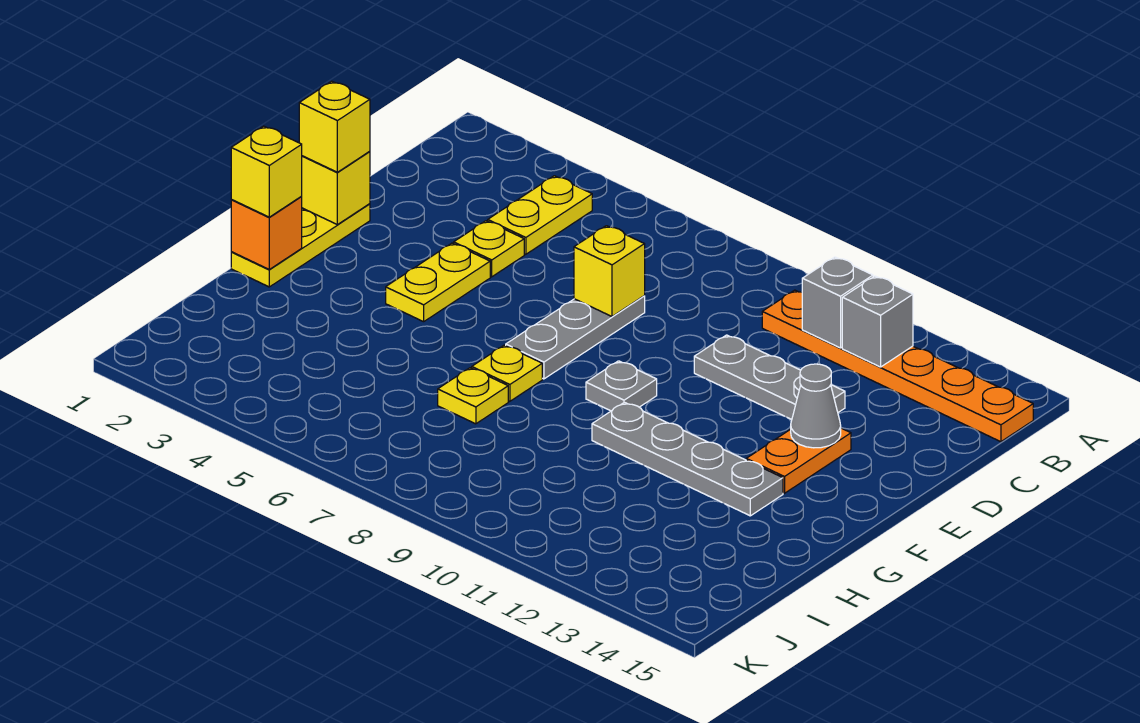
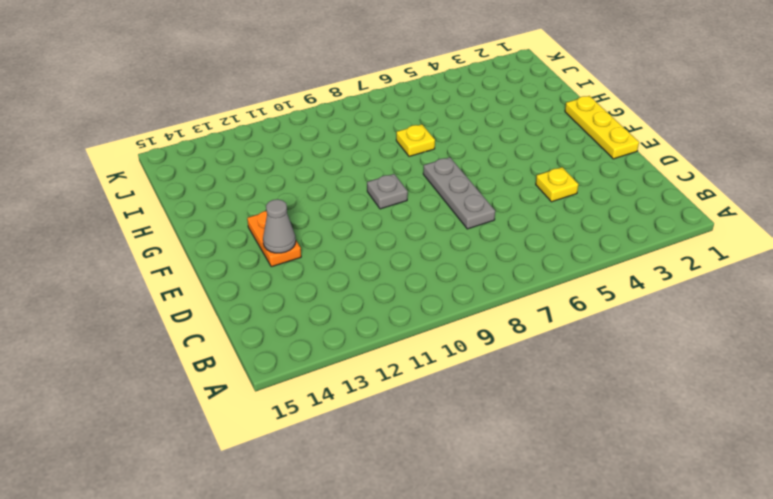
none -> yellow plate B4:C4 level 1
none -> orange plate B10:B15 level 1
none -> grey plate D10:D12 level 1

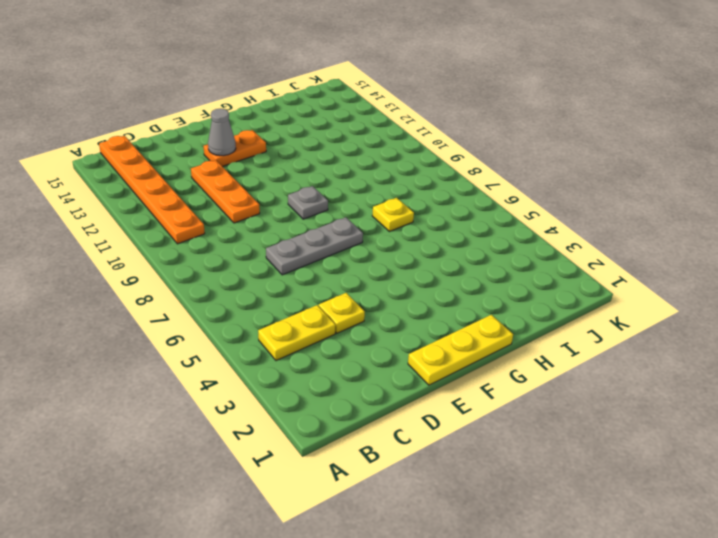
orange plate D10:D12 level 1 -> grey plate D10:D12 level 1
none -> yellow plate E4:F4 level 1
none -> yellow plate G7 level 1
none -> grey plate G10:G13 level 1

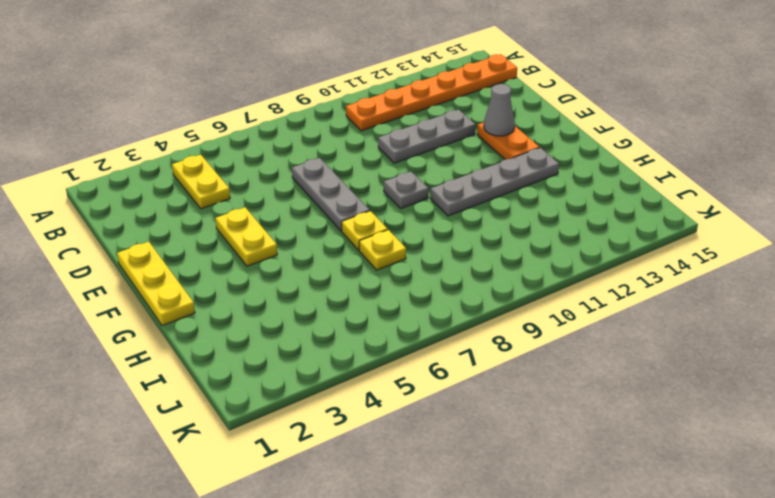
none -> yellow plate D4 level 1
none -> grey brick B11 level 2
none -> grey brick B12 level 2

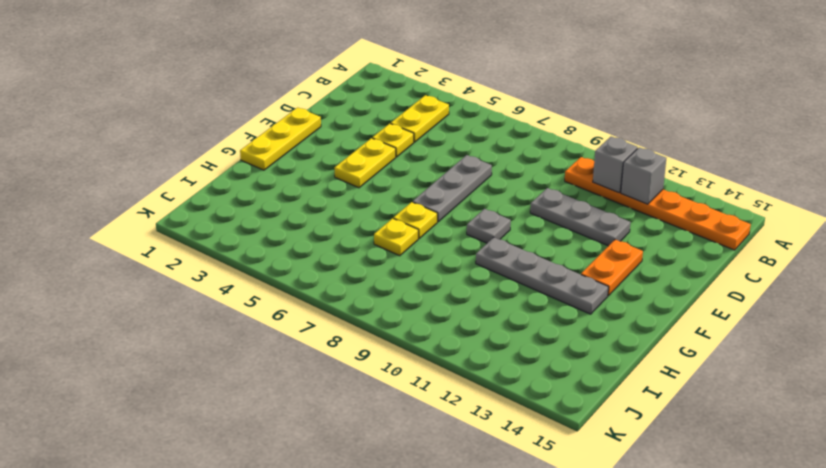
none -> yellow brick D7 level 2
none -> yellow brick E1 level 2
none -> grey cone E13 level 2

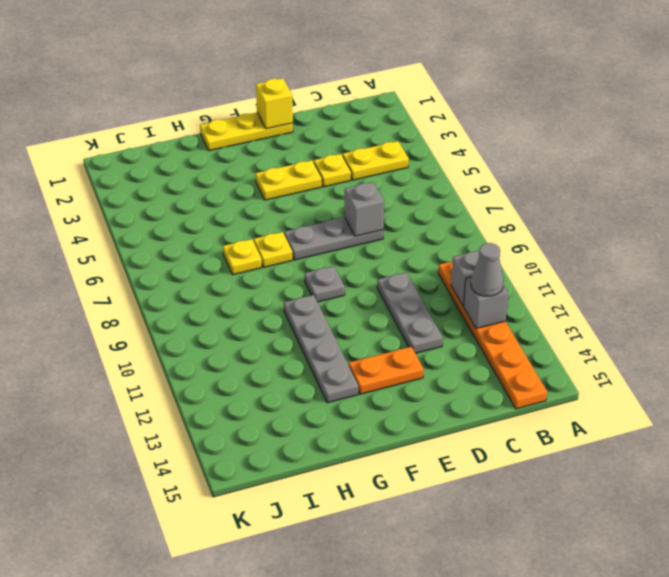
grey cone B12 level 3 -> grey cone E13 level 2
grey brick D7 level 2 -> yellow brick D7 level 2
none -> orange brick G1 level 2
none -> yellow brick E1 level 3
none -> yellow brick G1 level 3

